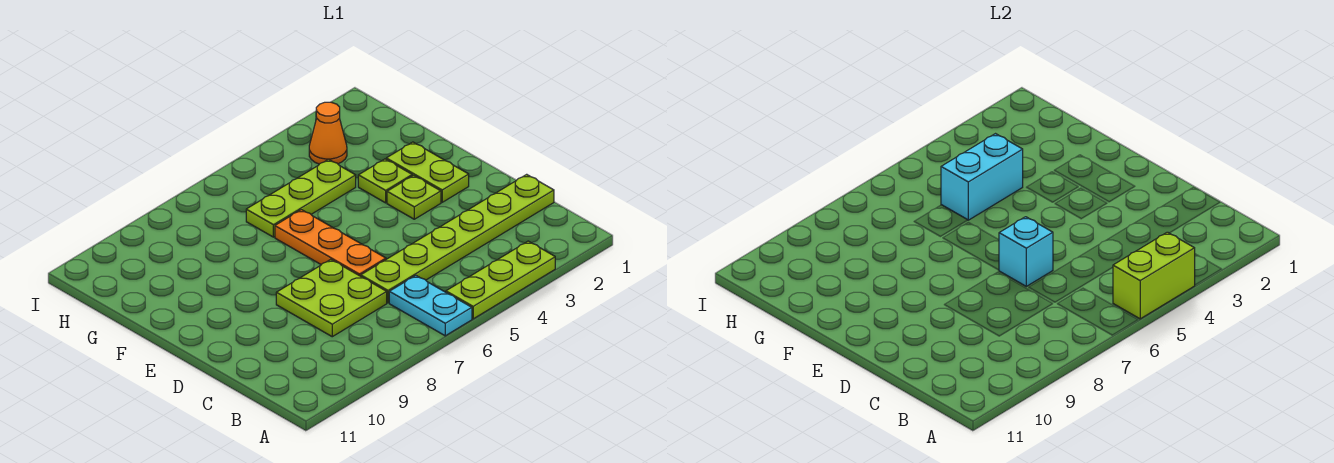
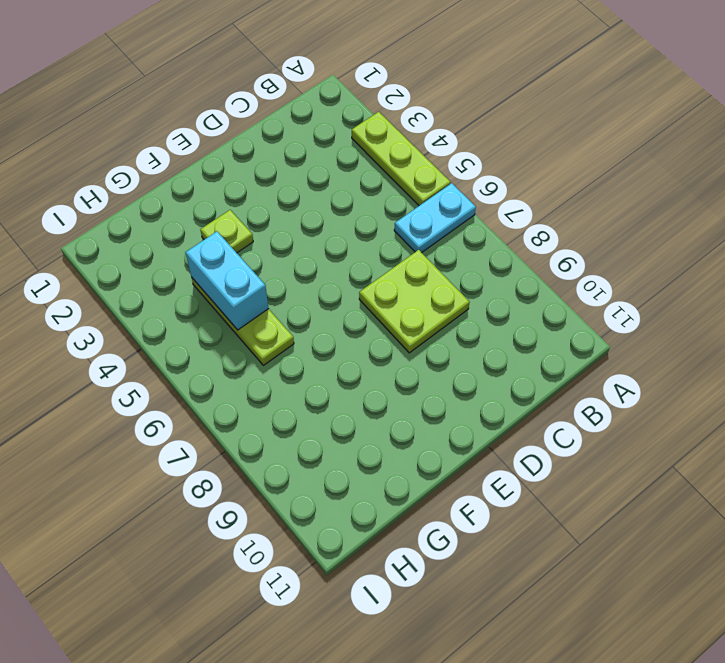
none -> lime plate C1:C6 level 1
none -> orange plate D6:F6 level 1
none -> lime plate E2:F2 level 1

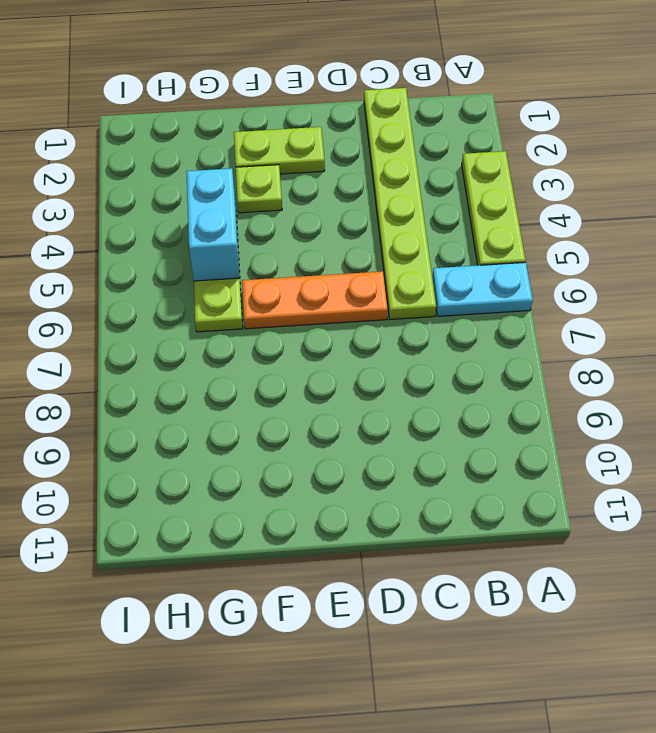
none -> lime plate C7:D8 level 1
none -> lime plate E3 level 1
none -> orange cone H3 level 1

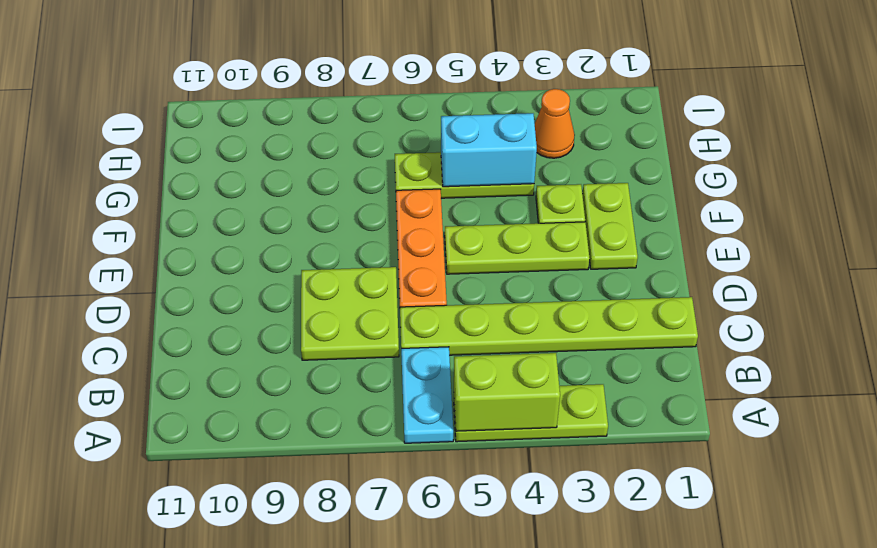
lime plate E3:E5 level 1 -> lime plate E3 level 1
none -> cyan brick D6 level 2

